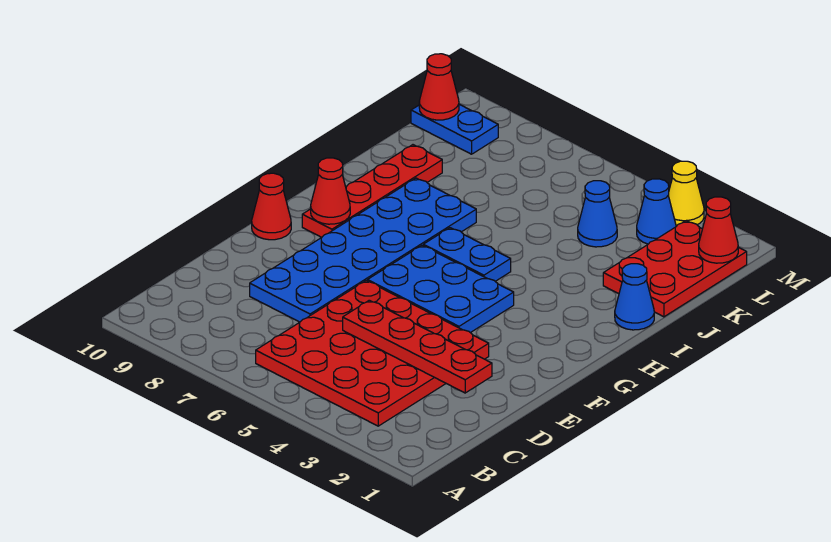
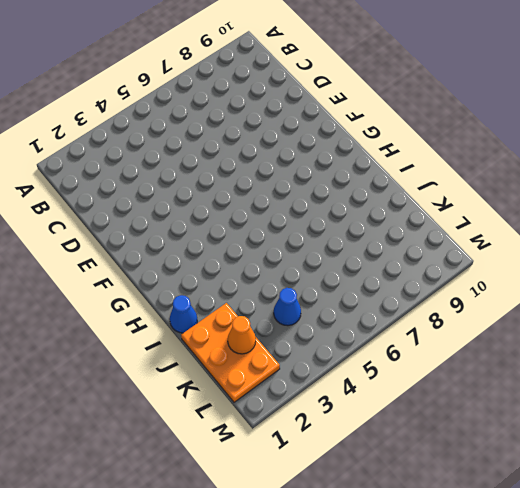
orange plate J1:L2 level 1 -> red plate J1:L2 level 1
orange cone K2 level 2 -> none
none -> red plate B3:E6 level 1
none -> blue plate D7:I8 level 1
none -> blue plate F4:G6 level 1

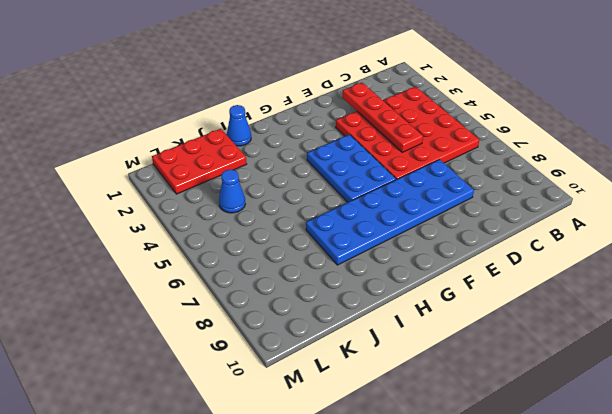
none -> red cone F10 level 1
none -> red plate G9:J9 level 1
none -> blue plate H5:H6 level 1

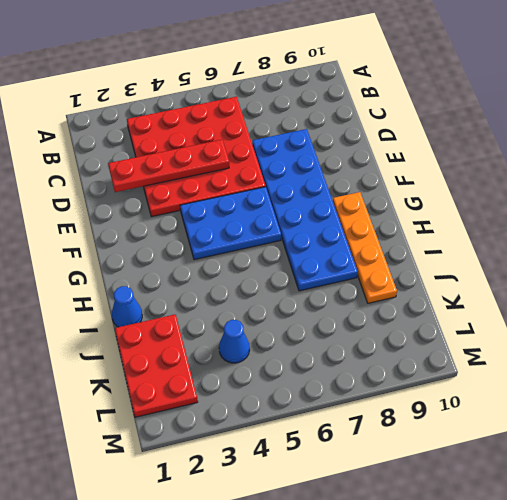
orange plate G9:J9 level 1 -> red plate G9:J9 level 1
none -> red cone F10 level 1
none -> blue plate H5:H6 level 1
none -> blue cone L3 level 1

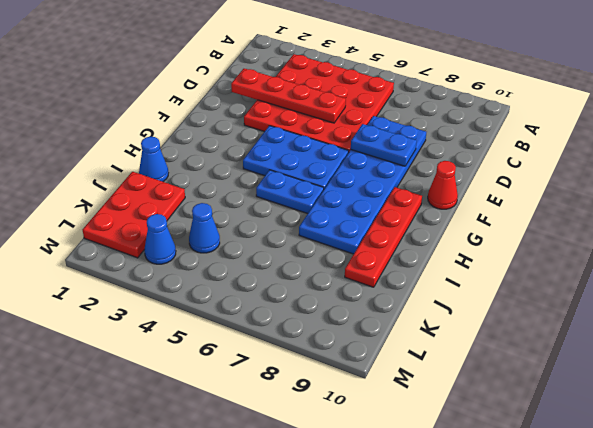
blue plate E7:E8 level 2 -> blue plate L9:L10 level 1
none -> yellow cone M3 level 1
none -> red cone G9 level 2
none -> red cone L1 level 2

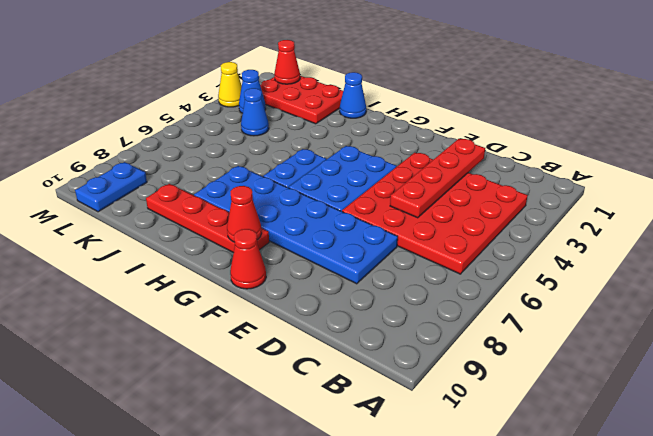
none -> red cone L10 level 2

